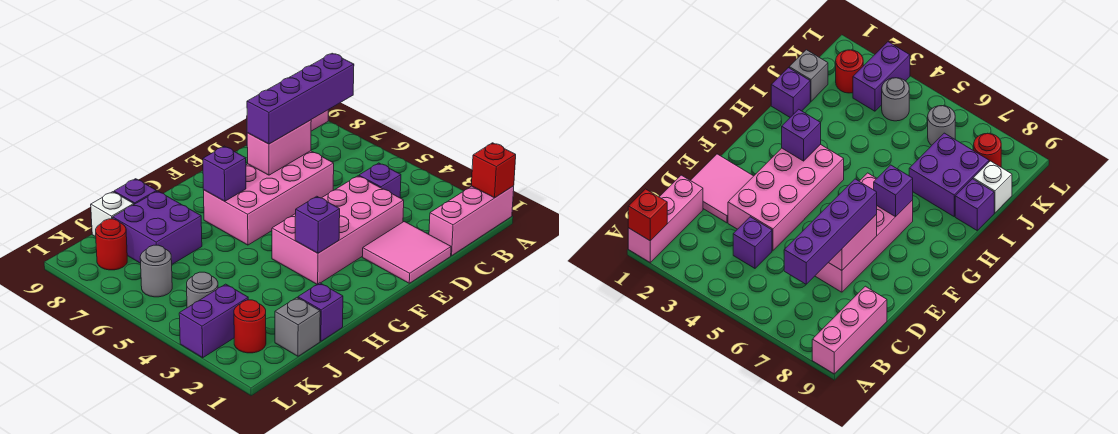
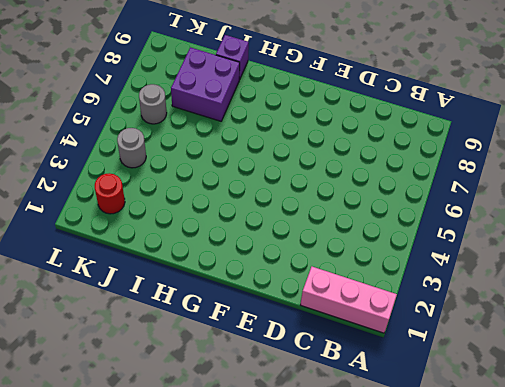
none -> pink brick A9:C9 level 1
none -> purple brick C4 level 1
none -> pink tile D1:E2 level 1

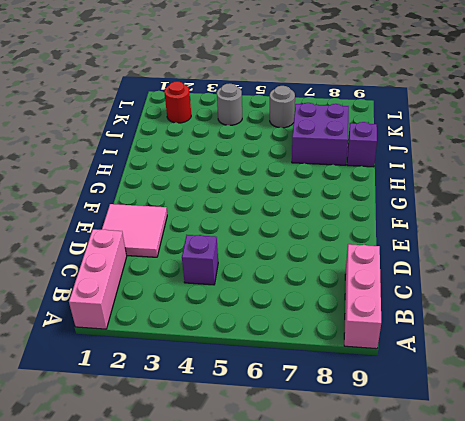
none -> pink brick D3:G4 level 1
none -> pink brick D6:G7 level 1
none -> purple brick I1 level 1

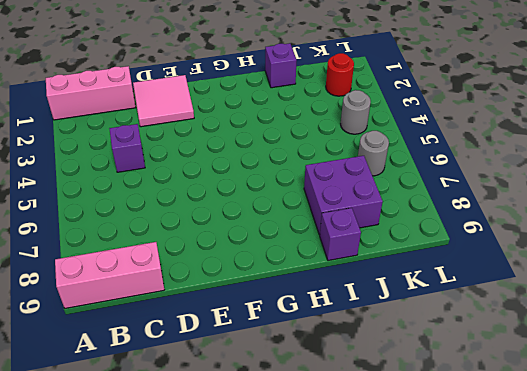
none -> pink brick D3:G4 level 1
none -> pink brick D6:G7 level 1
none -> grey brick J1 level 1

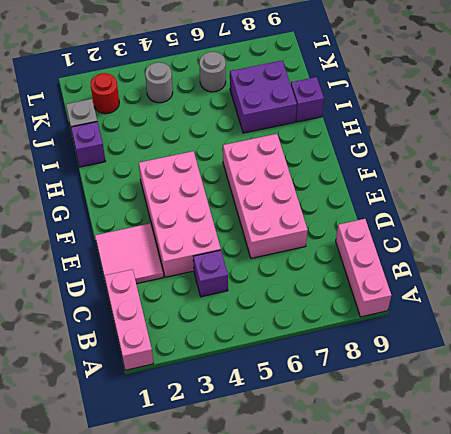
none -> white brick J9 level 1
none -> purple brick K3:L3 level 1
none -> red round brick K8 level 1

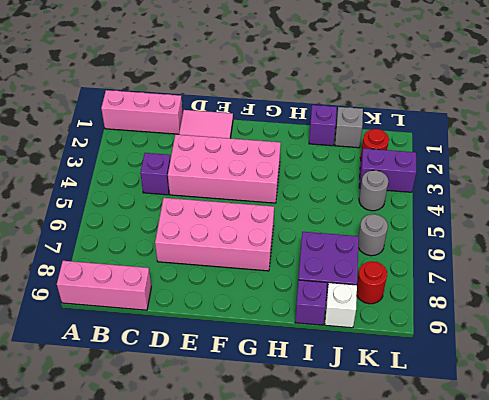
none -> red brick A1 level 2
none -> pink brick D7:E7 level 2
none -> purple brick G3 level 2

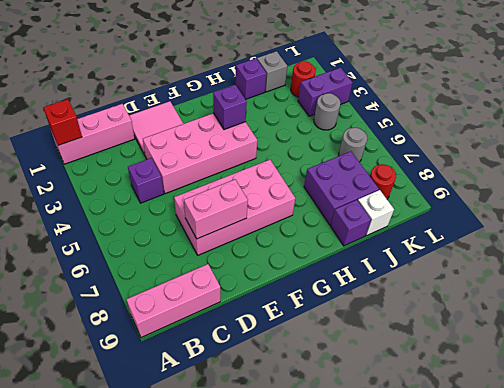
none -> purple brick G7 level 2
none -> purple brick B7:E7 level 3

